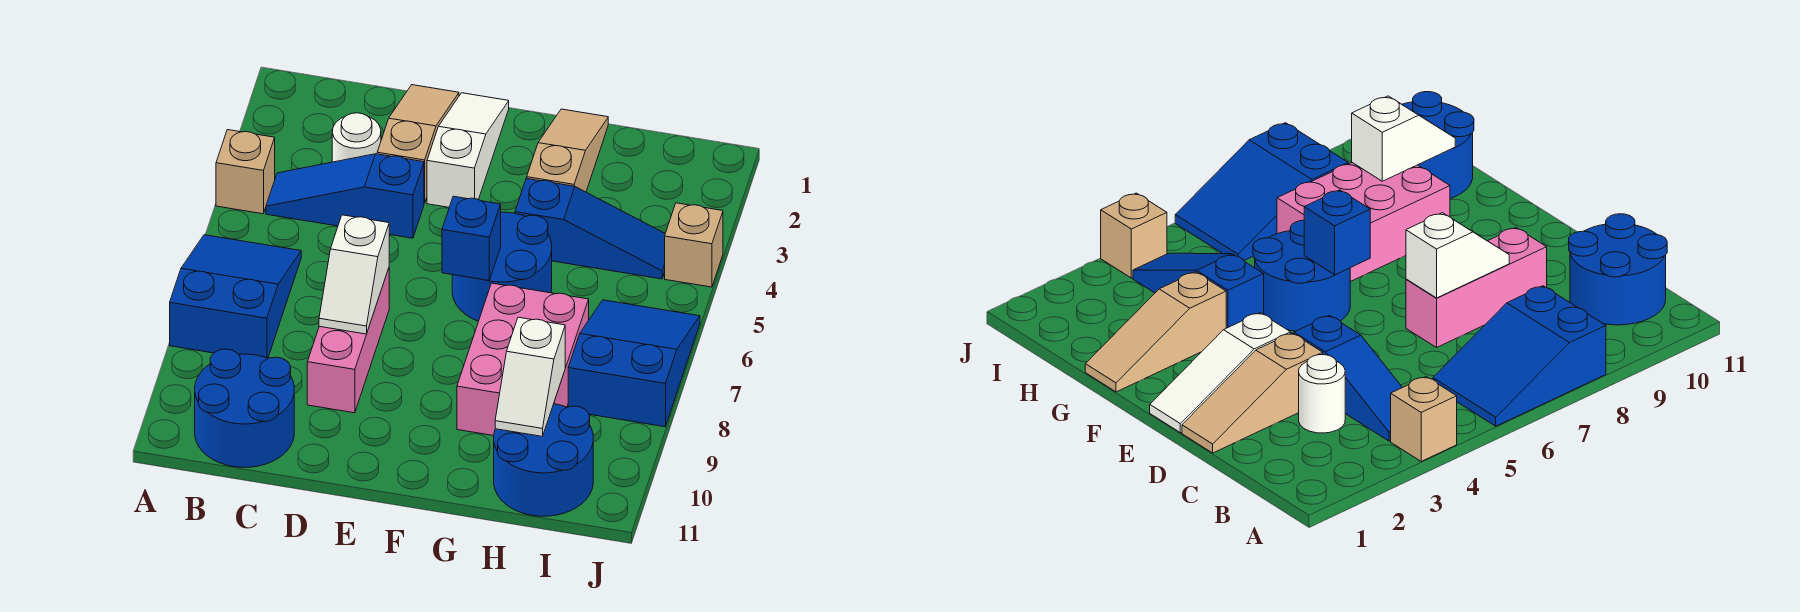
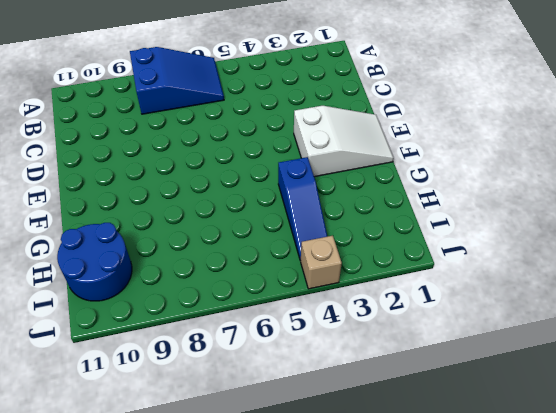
white slope E1:F3 level 1 top 3 -> white slope E1:E3 level 1 top 3
none -> tan brick A4 level 1
none -> blue slope B4:D4 level 1 top D
none -> blue round brick B10:C11 level 1

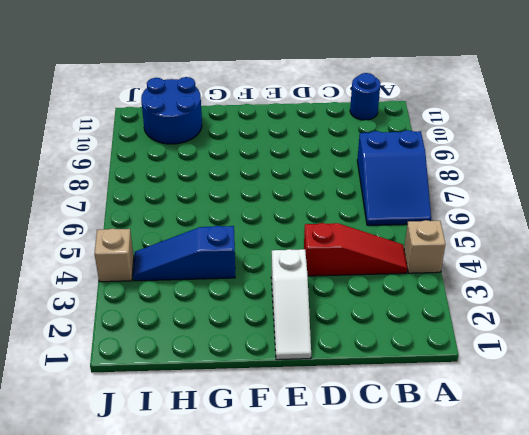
red slope B4:D4 level 1 top D -> blue slope B4:D4 level 1 top D
blue round brick B11 level 1 -> blue round brick B10:C11 level 1
none -> white round brick C3 level 1
none -> tan slope D1:D3 level 1 top 3
none -> pink brick D7:D9 level 1

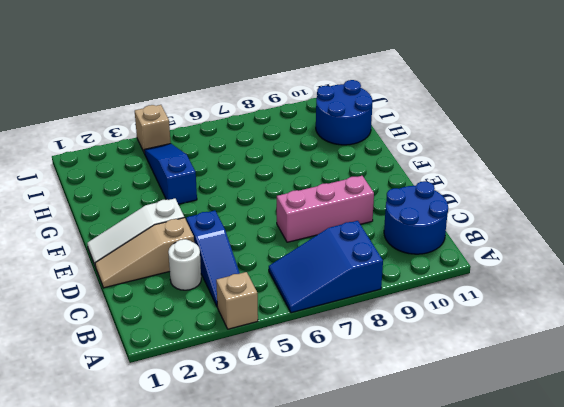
none -> blue round brick F5:G6 level 1
none -> tan slope G1:G3 level 1 top 3
none -> pink brick G7:H9 level 1

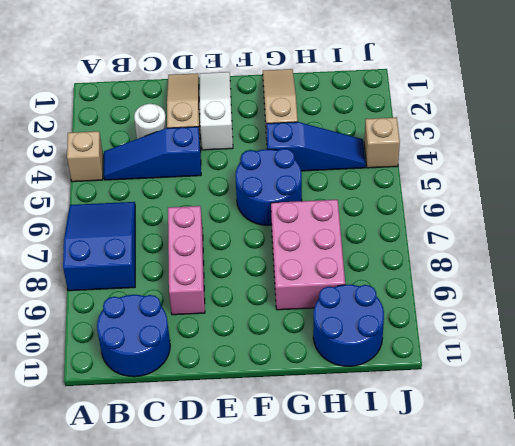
none -> blue slope I6:J8 level 1 top 8
none -> white slope D7:D8 level 2 top 7
none -> blue brick F6 level 2

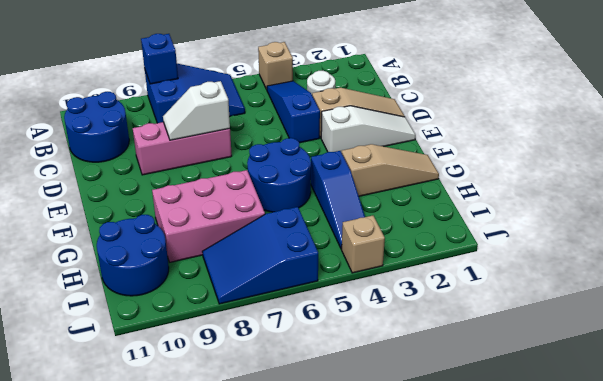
blue brick A8 level 2 -> blue brick F6 level 2
blue slope I6:J8 level 1 top 6 -> blue slope I6:J8 level 1 top 8
none -> white slope H9:H10 level 2 top 9

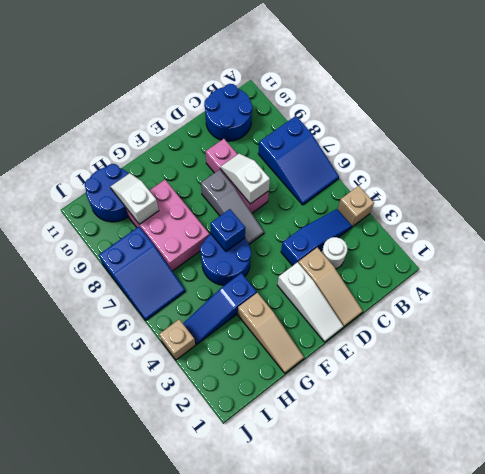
grey slope E6:E8 level 1 top 8 -> none

